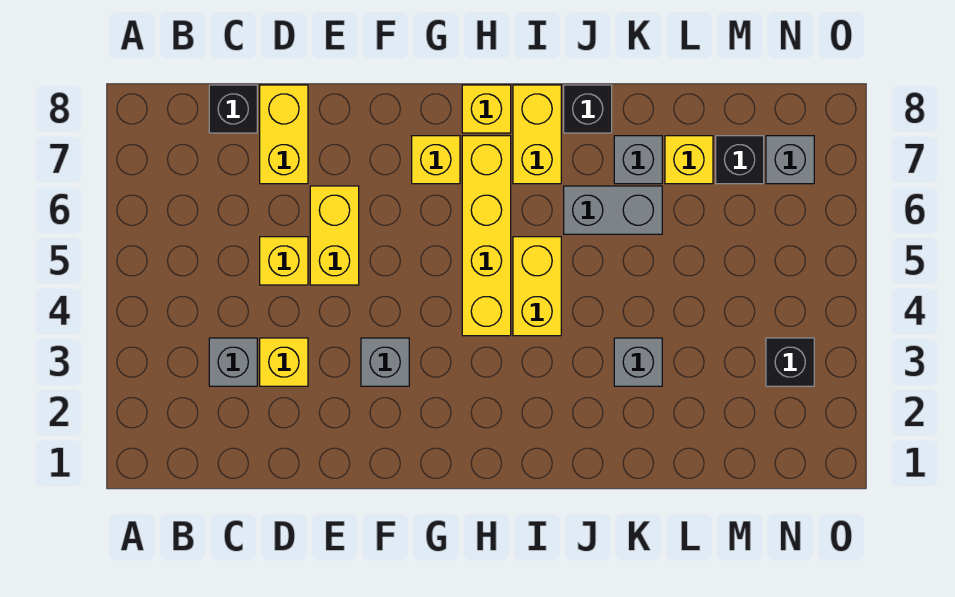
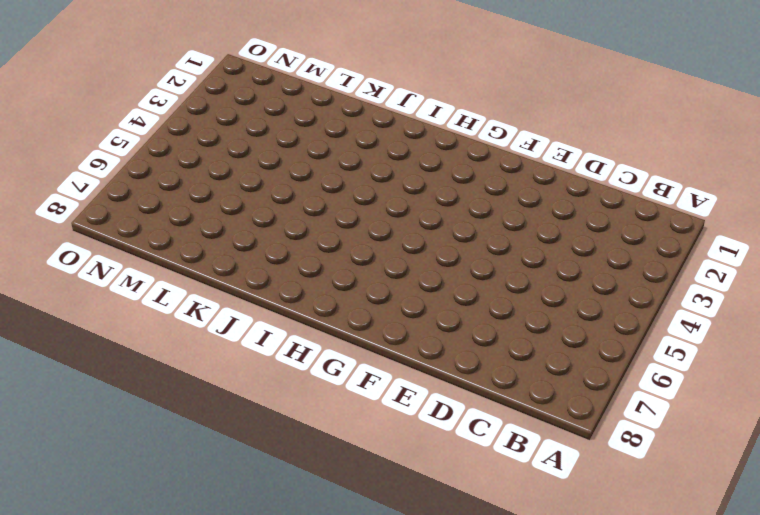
none -> grey brick C3 level 1
none -> black brick C8 level 1
none -> yellow brick D3 level 1

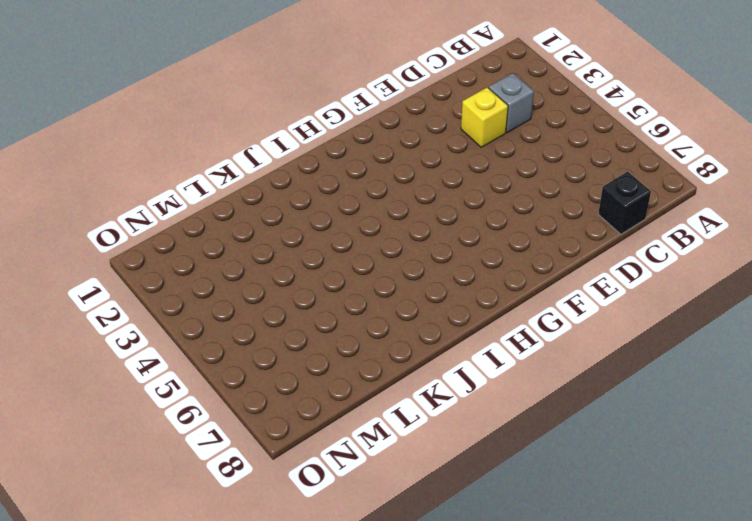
none -> yellow brick D5 level 1
none -> yellow brick D7:D8 level 1
none -> yellow brick E5:E6 level 1

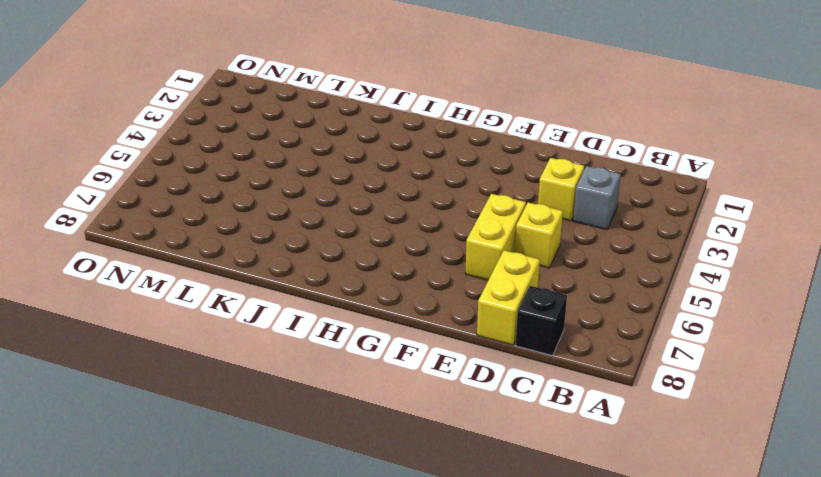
none -> grey brick F3 level 1
none -> yellow brick G7 level 1
none -> yellow brick H4:H7 level 1

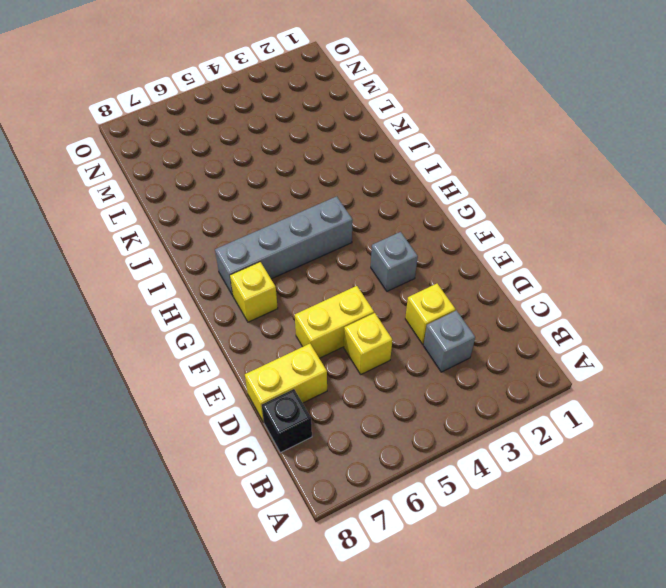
grey brick H4:H7 level 1 -> yellow brick H4:H7 level 1
none -> yellow brick H8 level 1
none -> yellow brick I4:I5 level 1
none -> yellow brick I7:I8 level 1

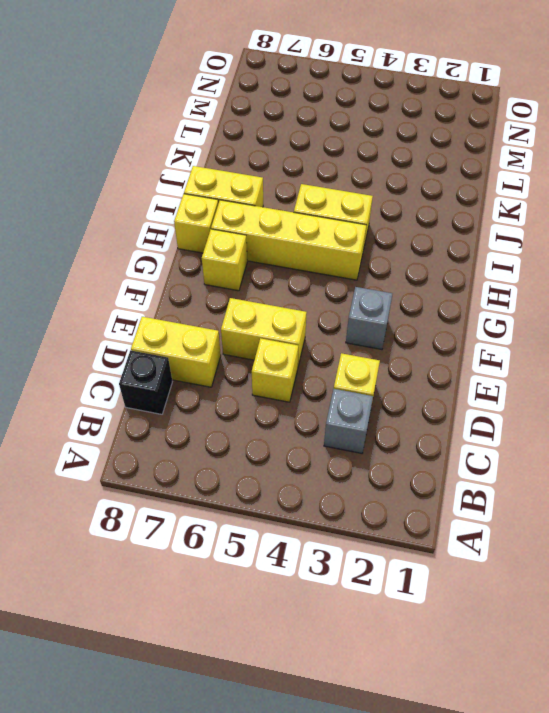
none -> grey brick J6:K6 level 1
none -> black brick J8 level 1
none -> grey brick K3 level 1

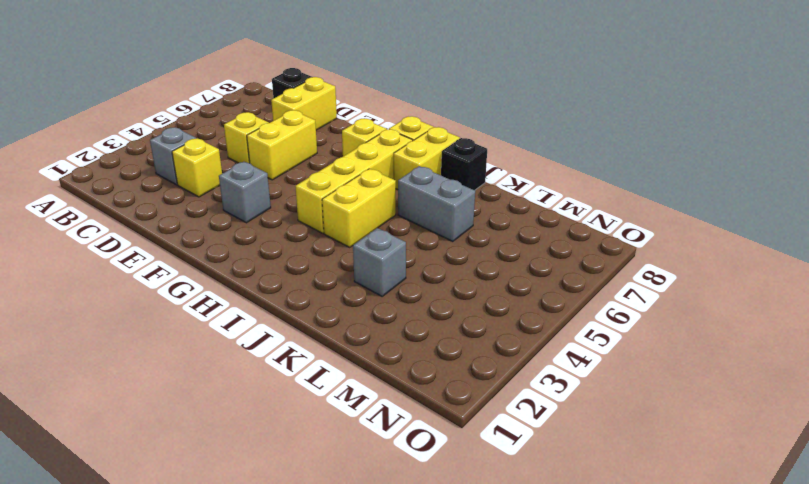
none -> grey brick K7 level 1
none -> yellow brick L7 level 1
none -> black brick M7 level 1

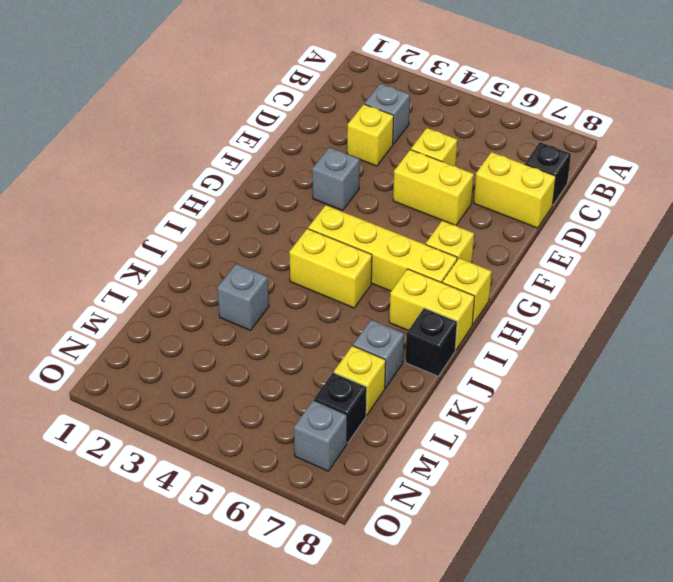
none -> grey brick J6:K6 level 1
none -> black brick N3 level 1

